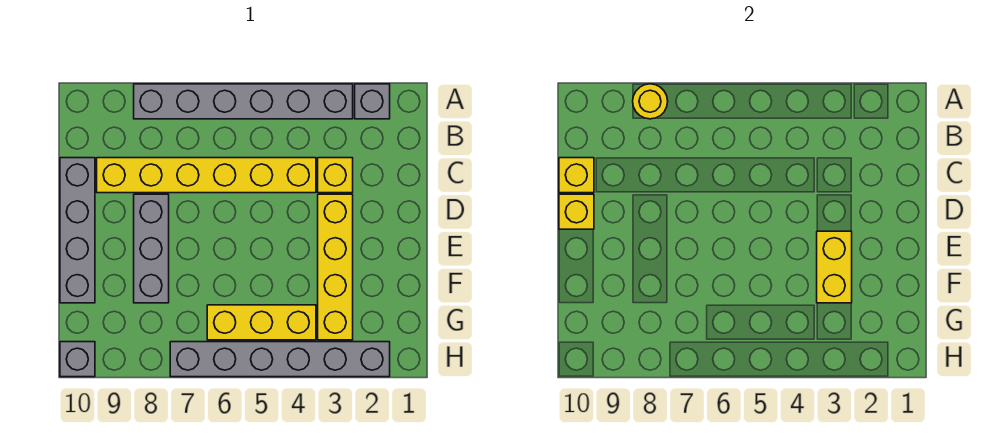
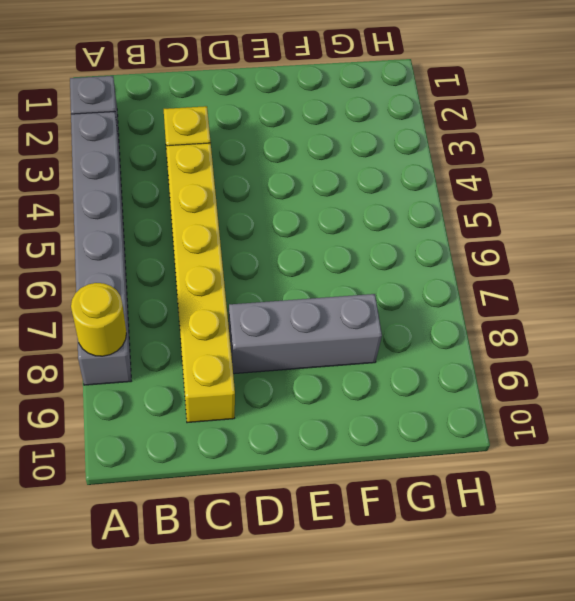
none -> grey brick C10:F10 level 1
none -> yellow brick D3:G3 level 1
none -> yellow brick G4:G6 level 1

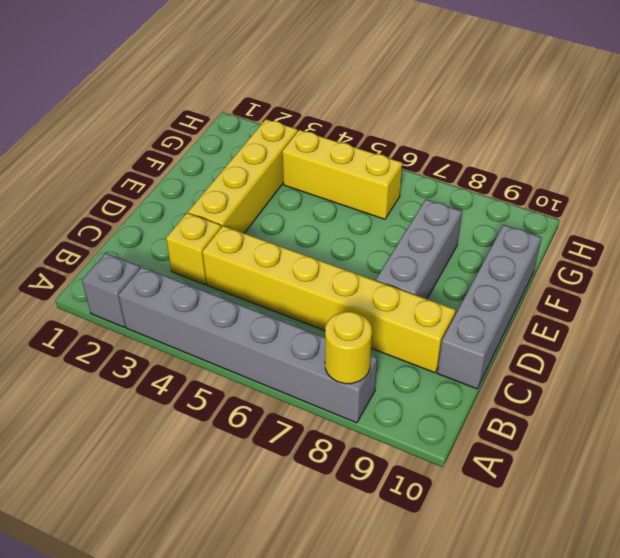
none -> grey brick H2:H7 level 1
none -> grey brick H10 level 1
none -> yellow brick C10 level 2

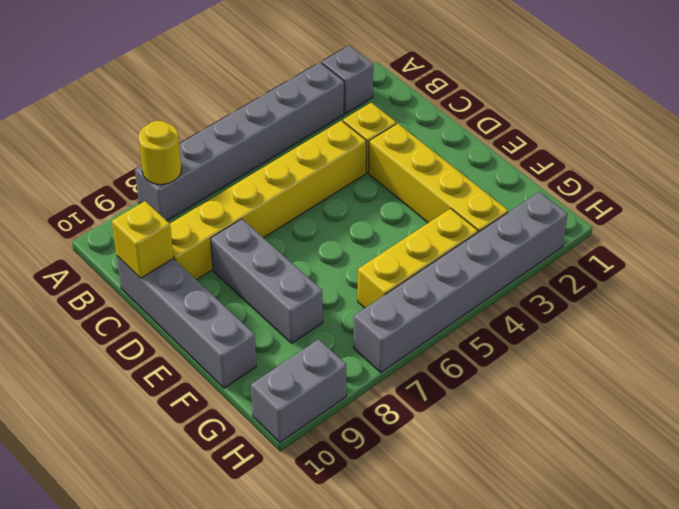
grey brick H9:H10 level 1 -> grey brick H10 level 1
none -> yellow brick D10 level 2
none -> yellow brick E3:F3 level 2

